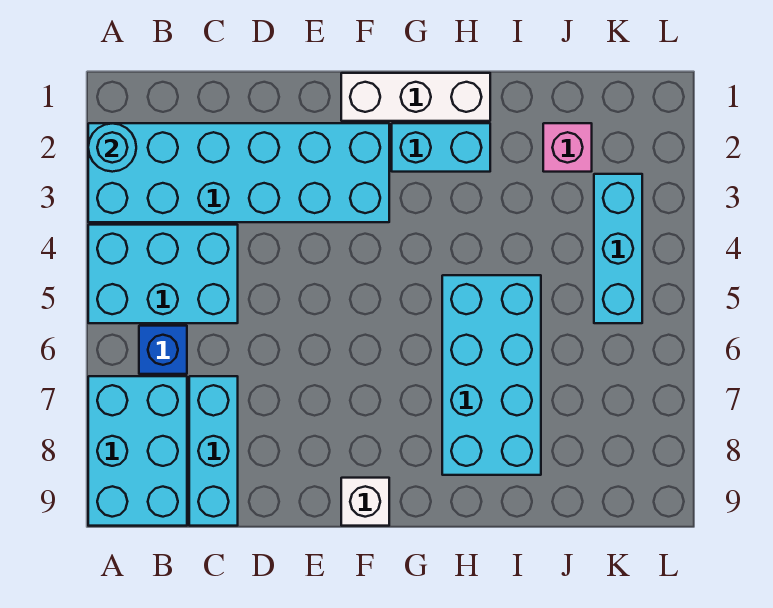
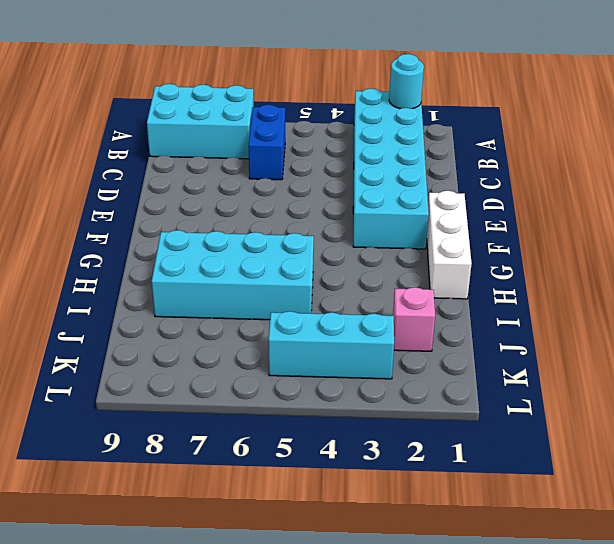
blue brick B6:C6 level 1 -> blue brick B6 level 1
none -> cyan brick A4:C5 level 1
none -> cyan brick C7:C9 level 1
none -> white brick F9 level 1

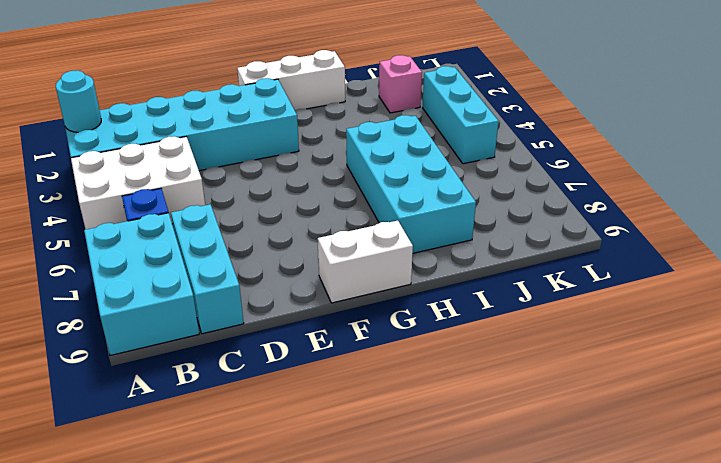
white brick A4:C5 level 1 -> cyan brick A4:C5 level 1
white brick F9:G9 level 1 -> white brick F9 level 1
none -> cyan brick G2:H2 level 1

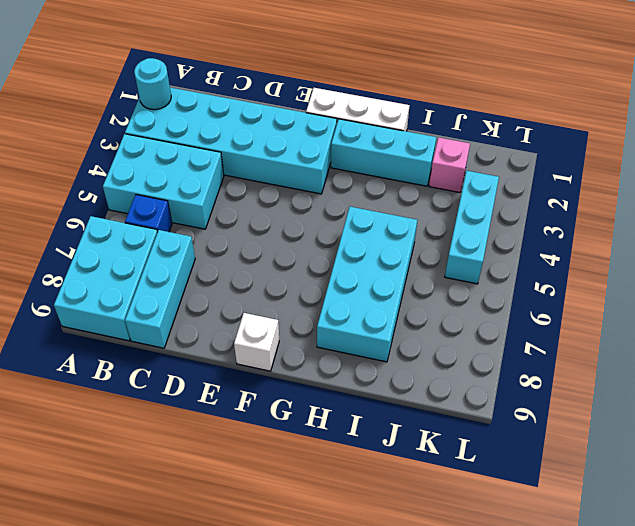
cyan brick G2:I2 level 1 -> cyan brick G2:H2 level 1

